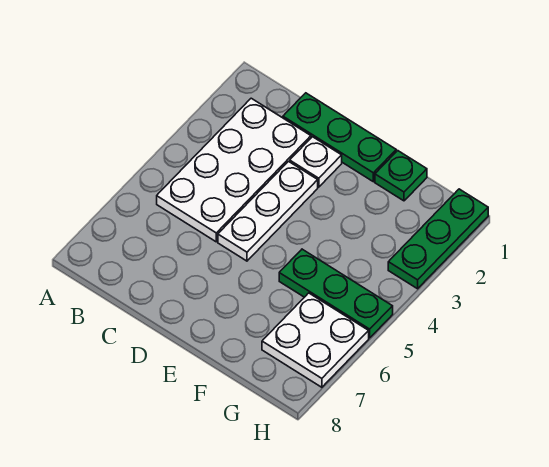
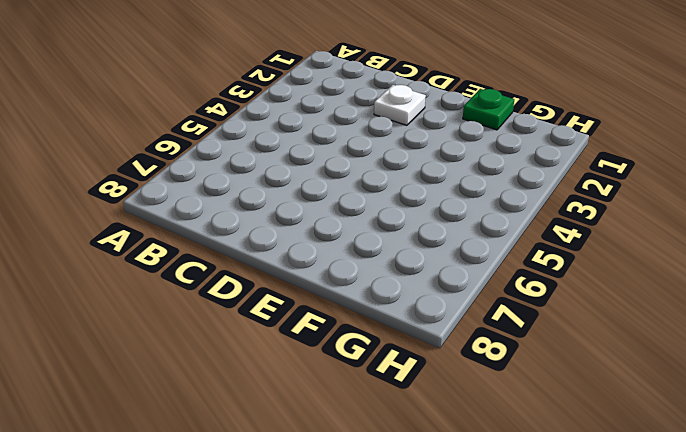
none -> white plate B2:C5 level 1
none -> green plate C1:E1 level 1

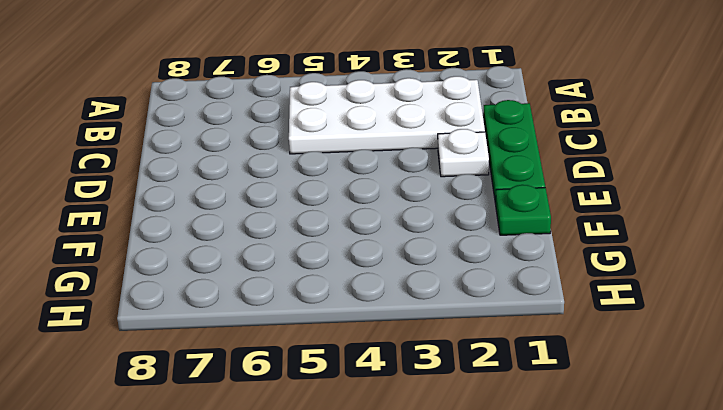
none -> white plate D3:D5 level 1
none -> green plate F5:H5 level 1

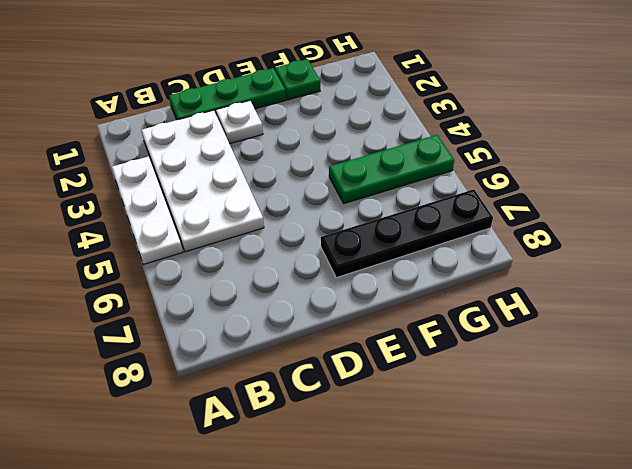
white plate A3:A5 level 1 -> white plate D3:D5 level 1
black plate E7:H7 level 1 -> white plate G6:H7 level 1
none -> green plate H1:H3 level 1

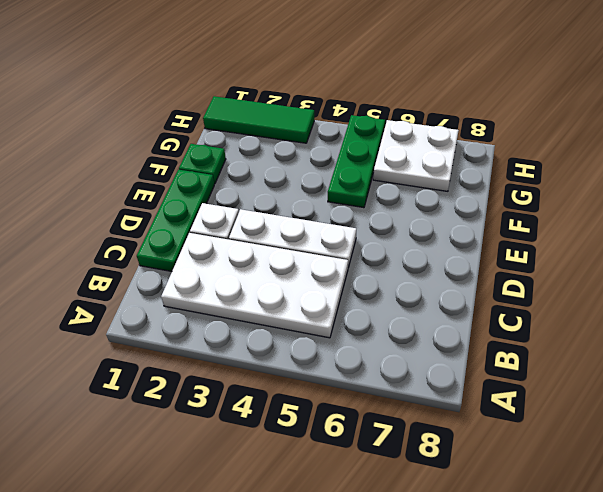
green tile H1:H3 level 1 -> green plate H1:H3 level 1

